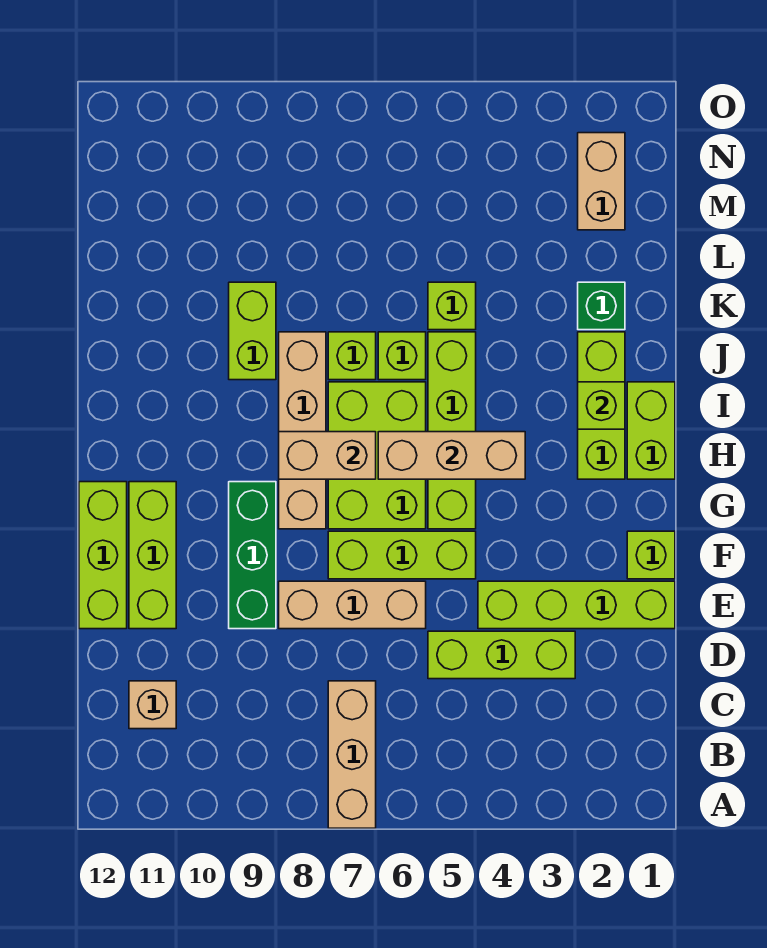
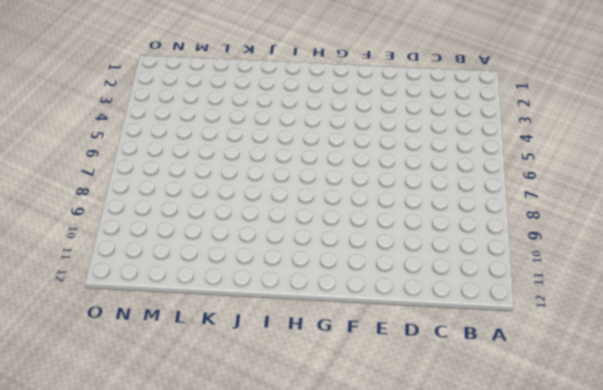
none -> tan brick A7:C7 level 1
none -> tan brick C11 level 1
none -> lime brick D3:D5 level 1

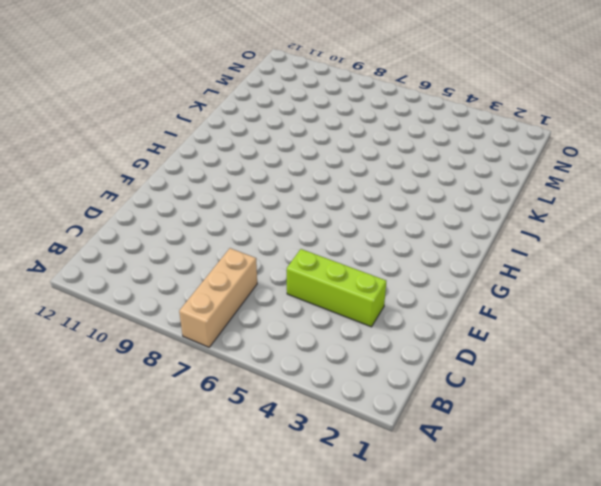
none -> tan brick C11 level 1
none -> lime brick E1:E4 level 1
none -> tan brick E6:E8 level 1

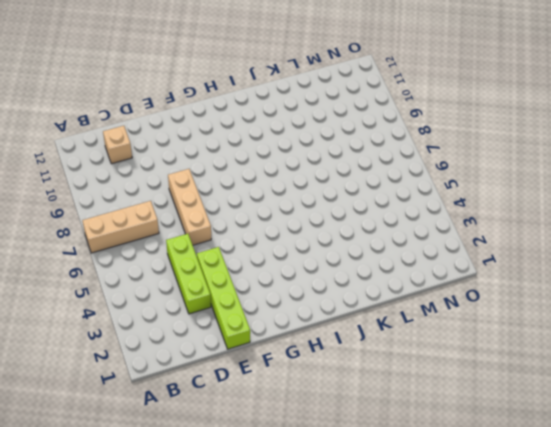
none -> green brick E9:G9 level 1
none -> lime brick E11:G11 level 1
none -> lime brick E12:G12 level 1

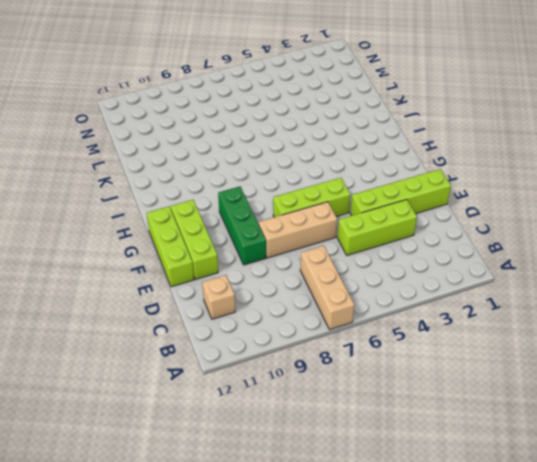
none -> lime brick F1 level 1
none -> lime brick G5:J5 level 1
none -> lime brick G6:I7 level 1

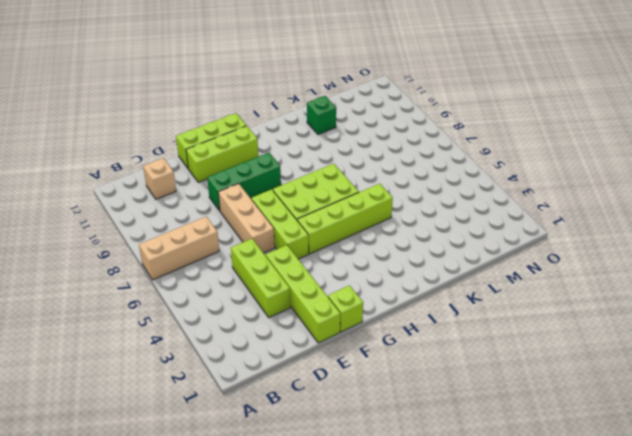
green brick K11 level 1 -> green brick K2 level 1
none -> tan brick G8:J8 level 1
none -> lime brick H1:I1 level 1
none -> lime brick H2:J2 level 1

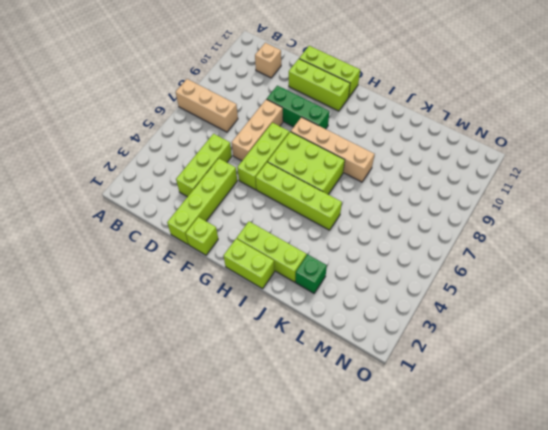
none -> lime brick J6 level 1
none -> lime brick J7 level 1
none -> lime brick J9:K9 level 1

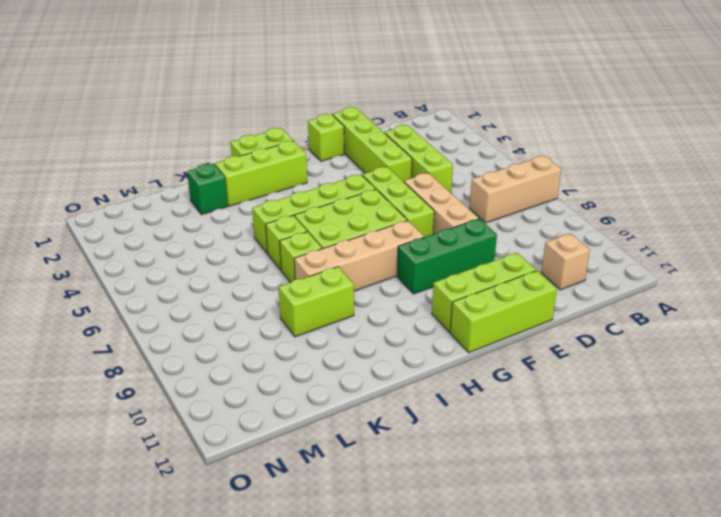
none -> lime brick K5 level 1
none -> tan brick M2:N2 level 1
none -> tan brick H4:H6 level 2

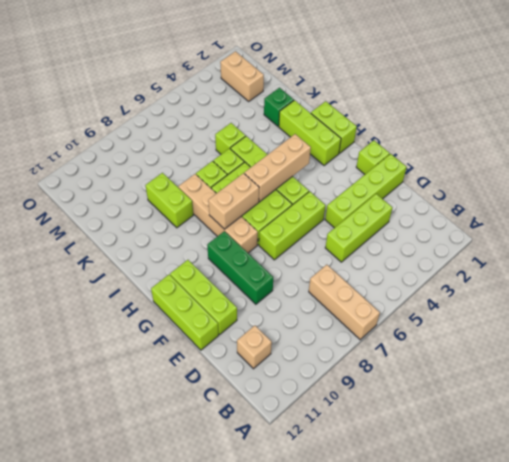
none -> tan brick E6:E8 level 1
none -> lime brick I2 level 2

